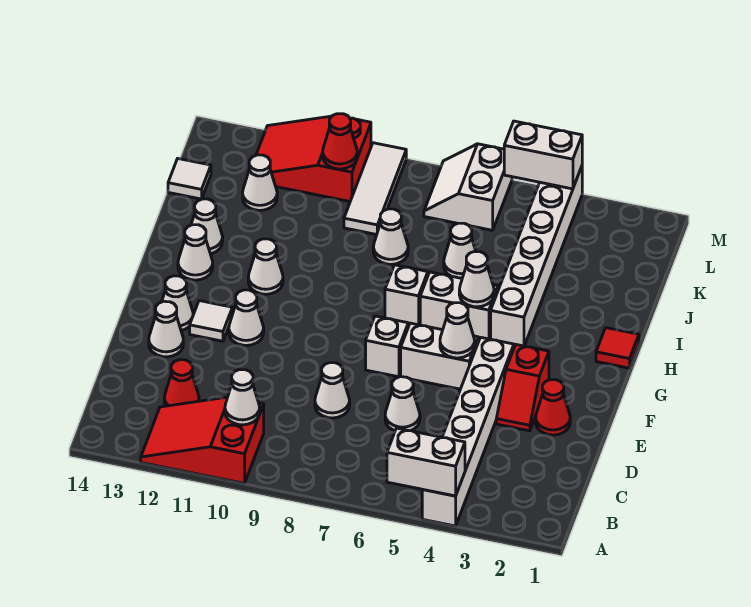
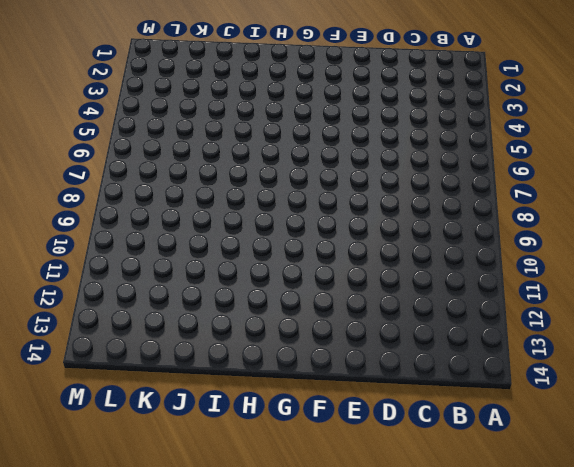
none -> white brick A4:F4 level 1
none -> red slope A10:B12 level 1 top 10
none -> red cone C12 level 1
none -> white cone D6 level 1

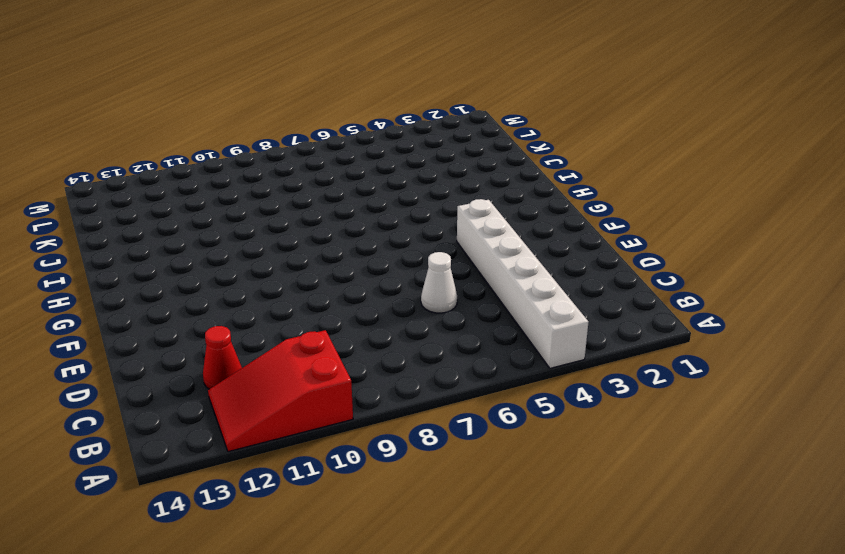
none -> white cone D8 level 1
none -> red cone E2 level 1
none -> red slope E3:F3 level 1 top F
none -> white cone E13 level 1

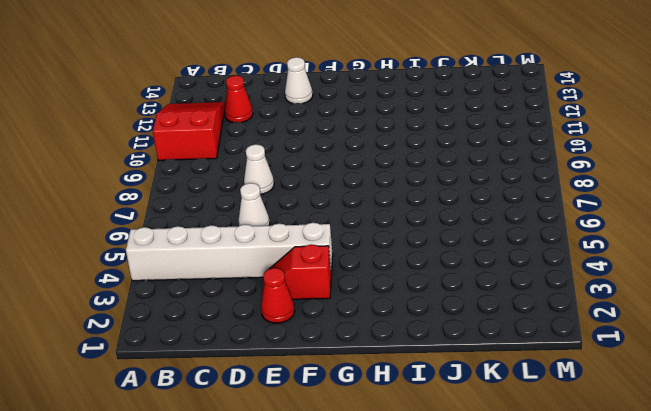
none -> white brick F5:F6 level 1
none -> white brick F7 level 1
none -> white cone F11 level 1
none -> white tile F12 level 1

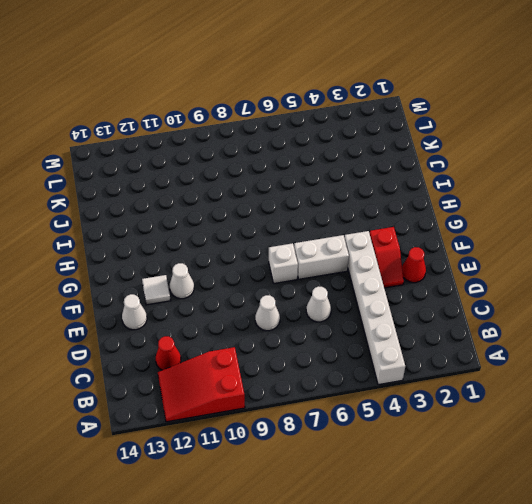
none -> white cone F13 level 1
none -> red tile H1 level 1
none -> white brick H4:M4 level 1
none -> white brick H5:H6 level 1

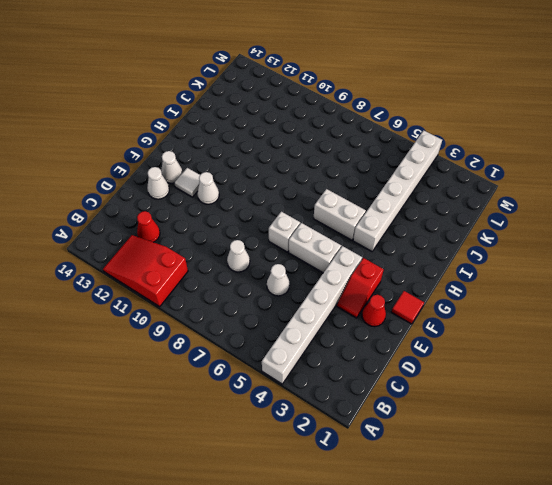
red tile F1 level 1 -> red tile H1 level 1
none -> white brick H7 level 1
none -> white cone H11 level 1
none -> white cone H13 level 1
none -> white cone I13 level 1

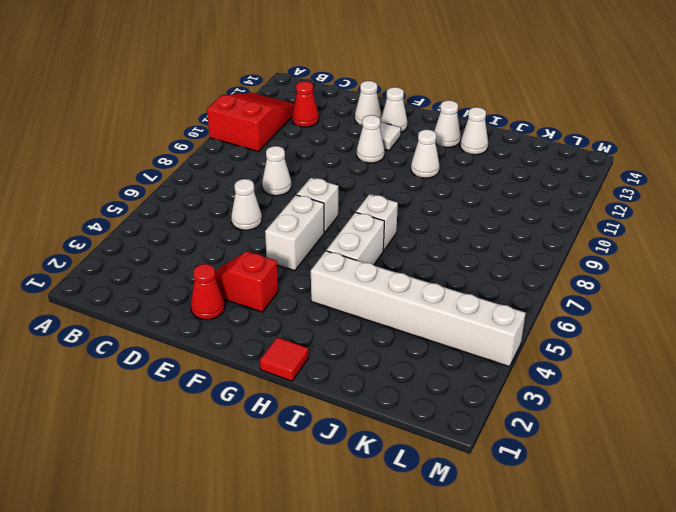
none -> white brick A4:F4 level 1
none -> white cone J6 level 1
none -> white cone J8 level 1
none -> white tile K9:M9 level 1

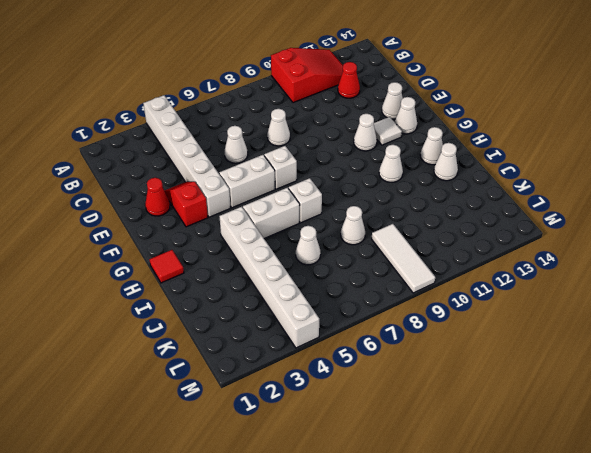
none -> white cone K12 level 1
none -> white tile K14 level 1
none -> white slope L6:M7 level 1 top 6
none -> red slope L10:M12 level 1 top 10

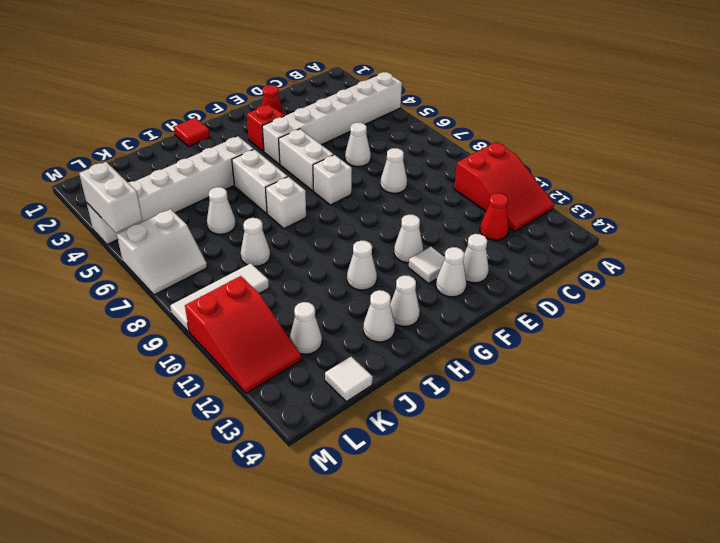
none -> white brick A4:A5 level 2
none -> white cone B10 level 2
none -> white cone F5 level 2
none -> white cone H5 level 2

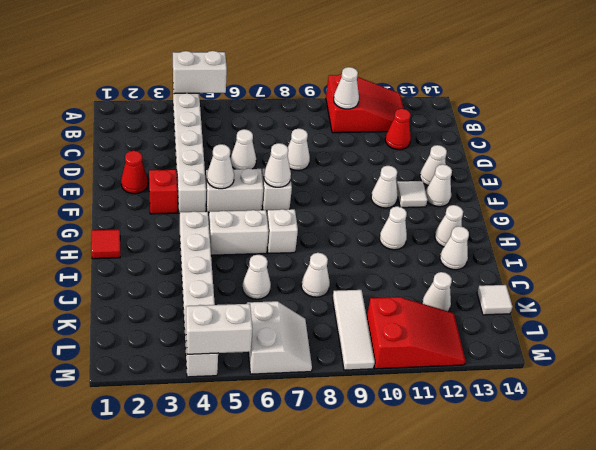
white cone F7 level 2 -> white cone H5 level 2
none -> red cone L10 level 2

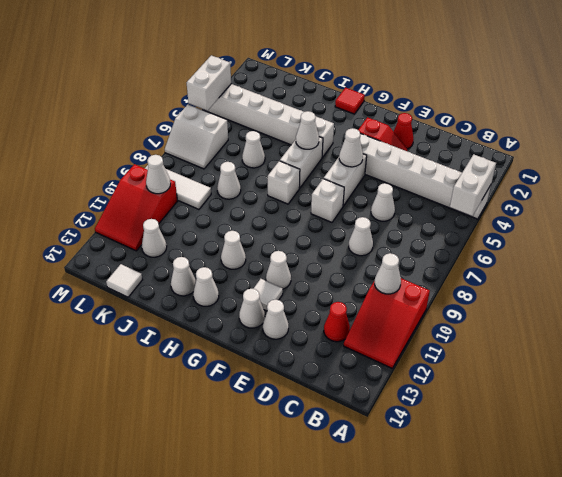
white cone L10 level 2 -> red cone L10 level 2

